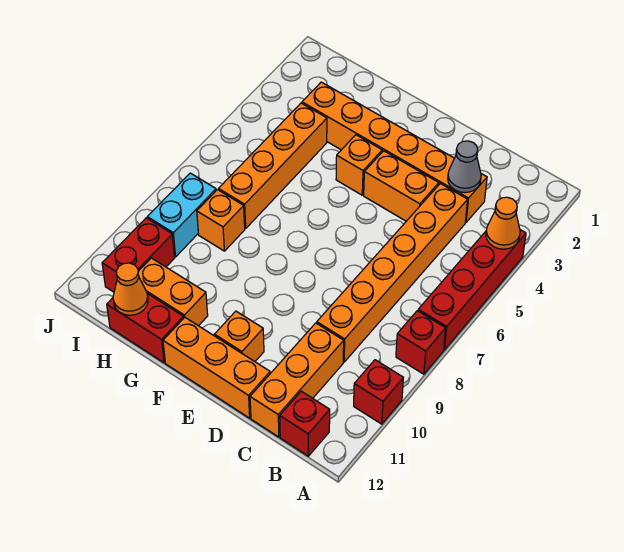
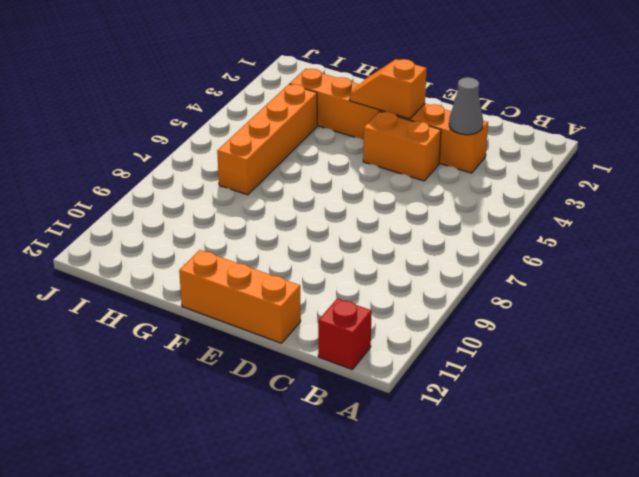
orange slope E3:F3 level 2 top E -> none
none -> red brick A4:A7 level 1
none -> red brick A8 level 1
none -> red brick A10 level 1

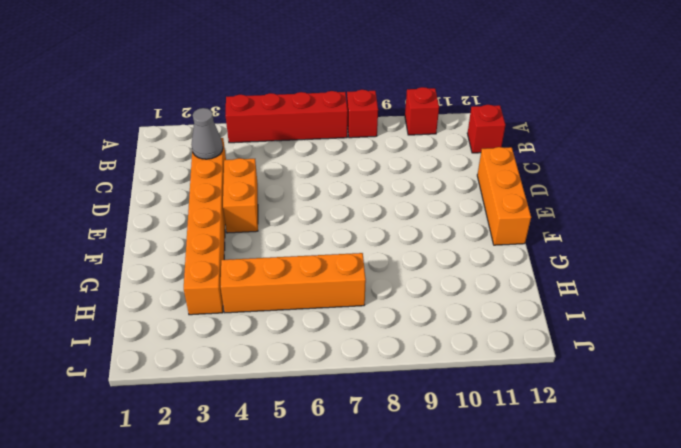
none -> orange brick C4:C9 level 1
none -> orange brick C10:C12 level 1
none -> orange brick E11 level 1

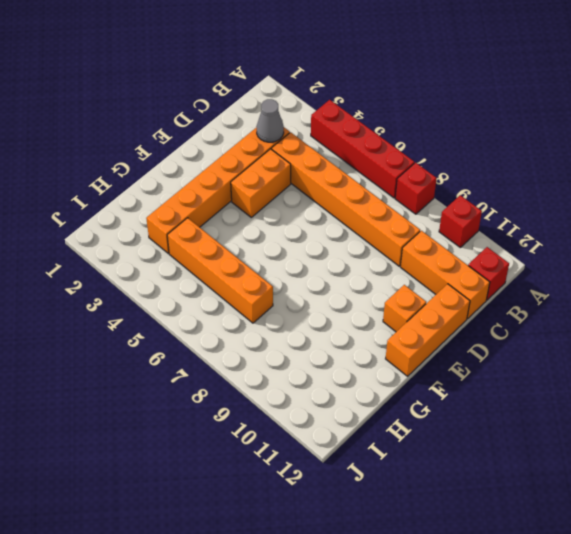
none -> orange brick F4 level 1
none -> orange brick G11:H11 level 1
none -> red brick G12:H12 level 1

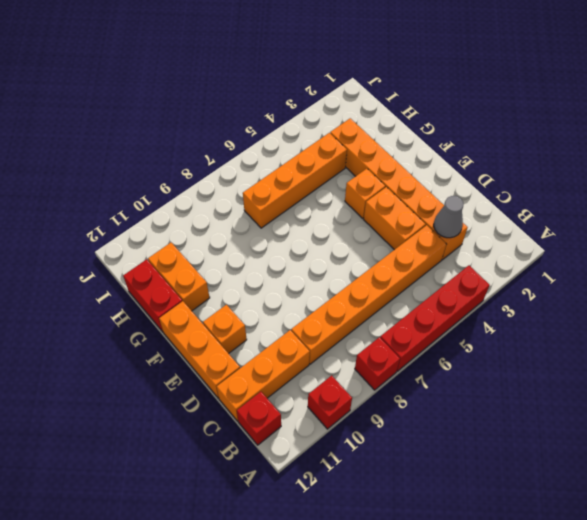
none -> orange brick H8 level 1
none -> cyan brick I8:I9 level 1
none -> red brick I10:I11 level 1

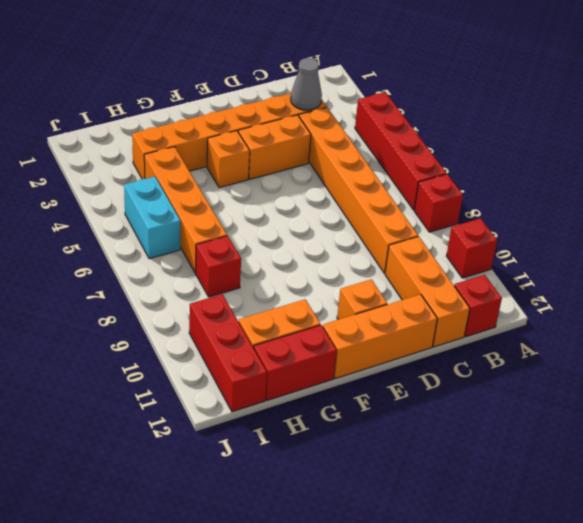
red brick H8 level 1 -> orange brick H8 level 1
cyan brick I5:I6 level 1 -> cyan brick I8:I9 level 1
red brick I10:I12 level 1 -> red brick I10:I11 level 1
none -> orange cone A4 level 2
none -> orange cone H12 level 2

